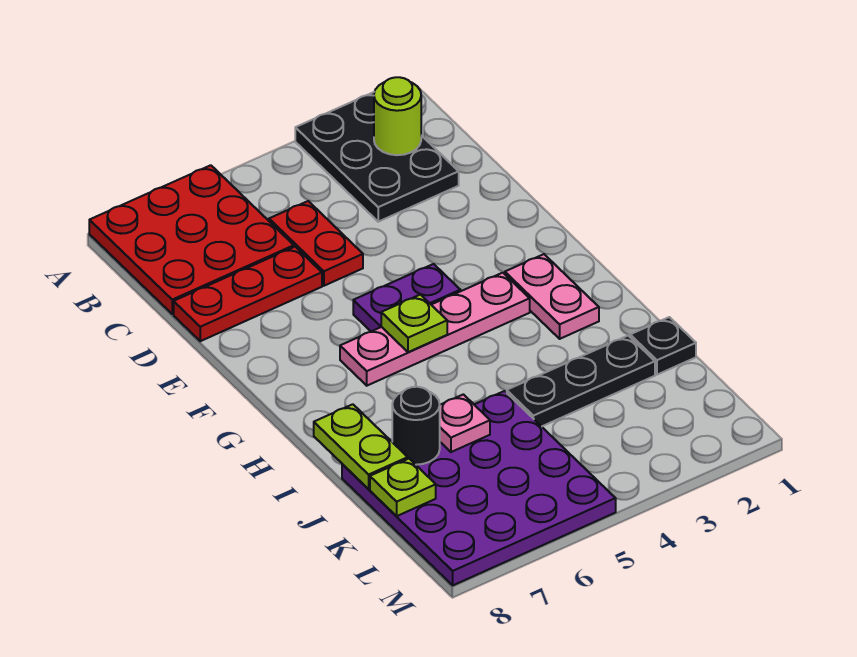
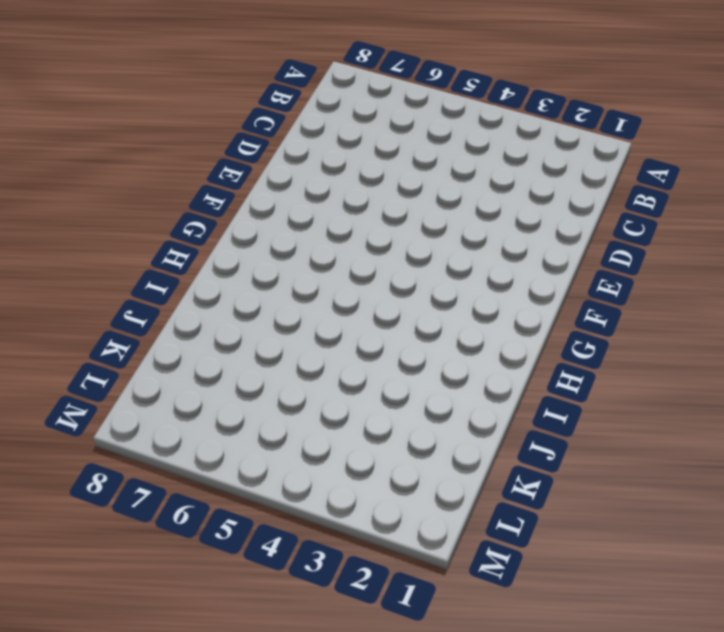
none -> black plate A2:C3 level 1
none -> red plate A6:C8 level 1
none -> red plate C5:D5 level 1

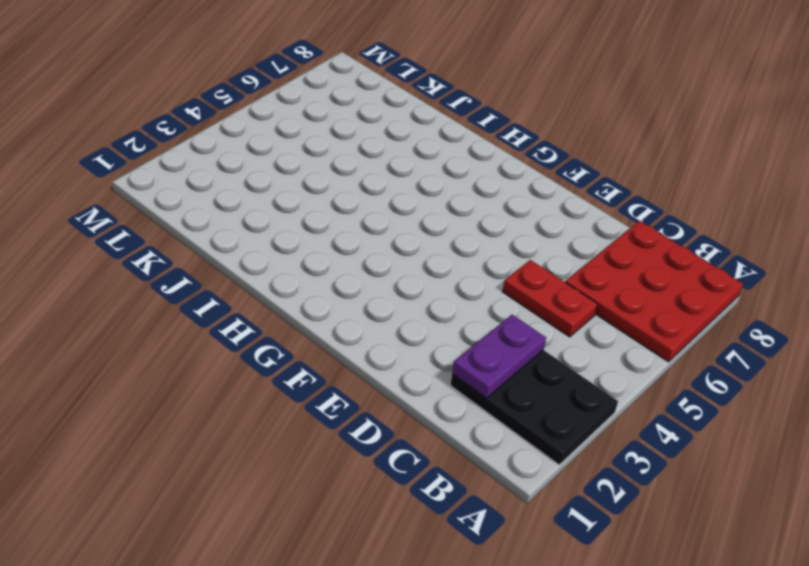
purple plate C2:C3 level 2 -> purple plate F4:F5 level 1
none -> red plate D6:D8 level 1
none -> pink plate G2:H2 level 1
none -> pink plate G3:G6 level 1

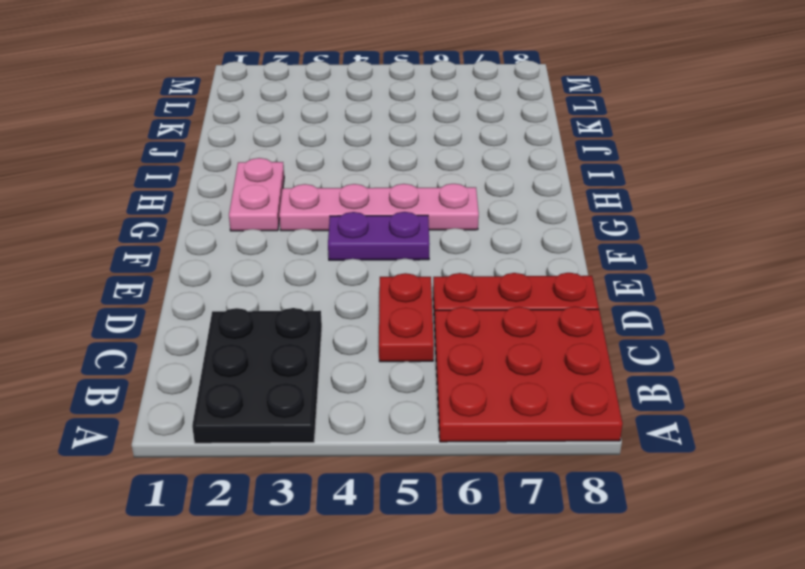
none -> black plate J1 level 1
none -> black plate J2:J4 level 1
none -> purple plate J5:M8 level 1

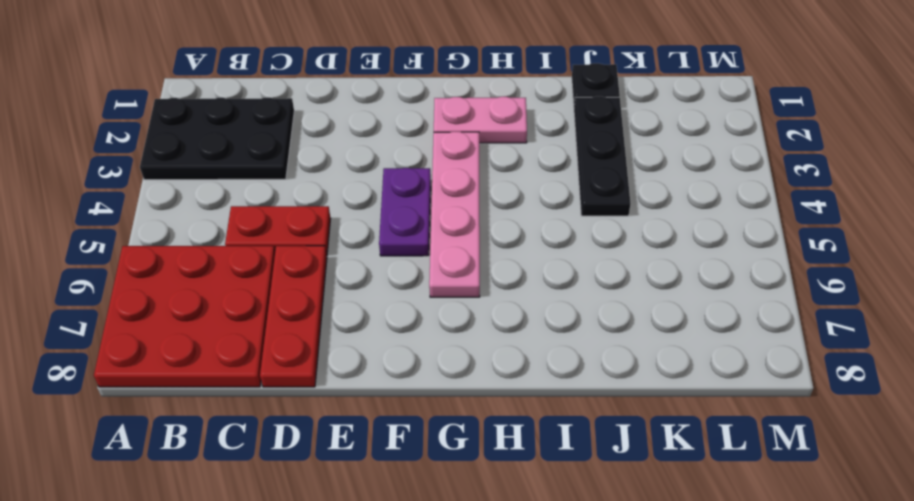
none -> purple plate J5:M8 level 1
none -> lime round brick B2 level 2
none -> lime plate G5 level 2

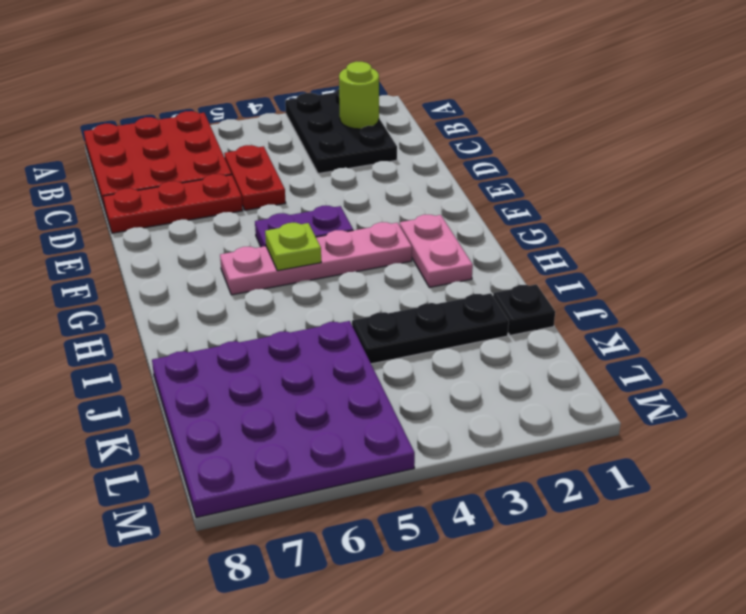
none -> lime plate I8:J8 level 2
none -> pink plate J6 level 2
none -> black round brick J7 level 2

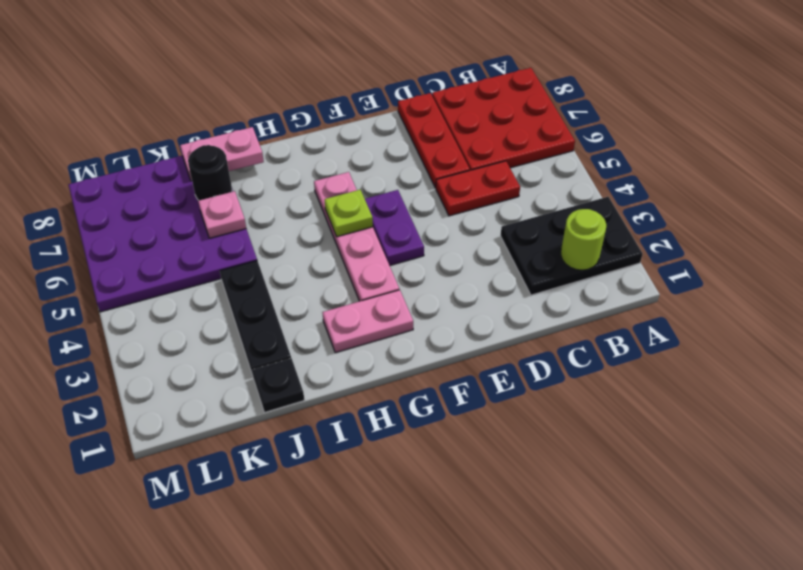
pink plate I8:J8 level 2 -> lime plate I8:J8 level 2
none -> lime plate K8 level 2

